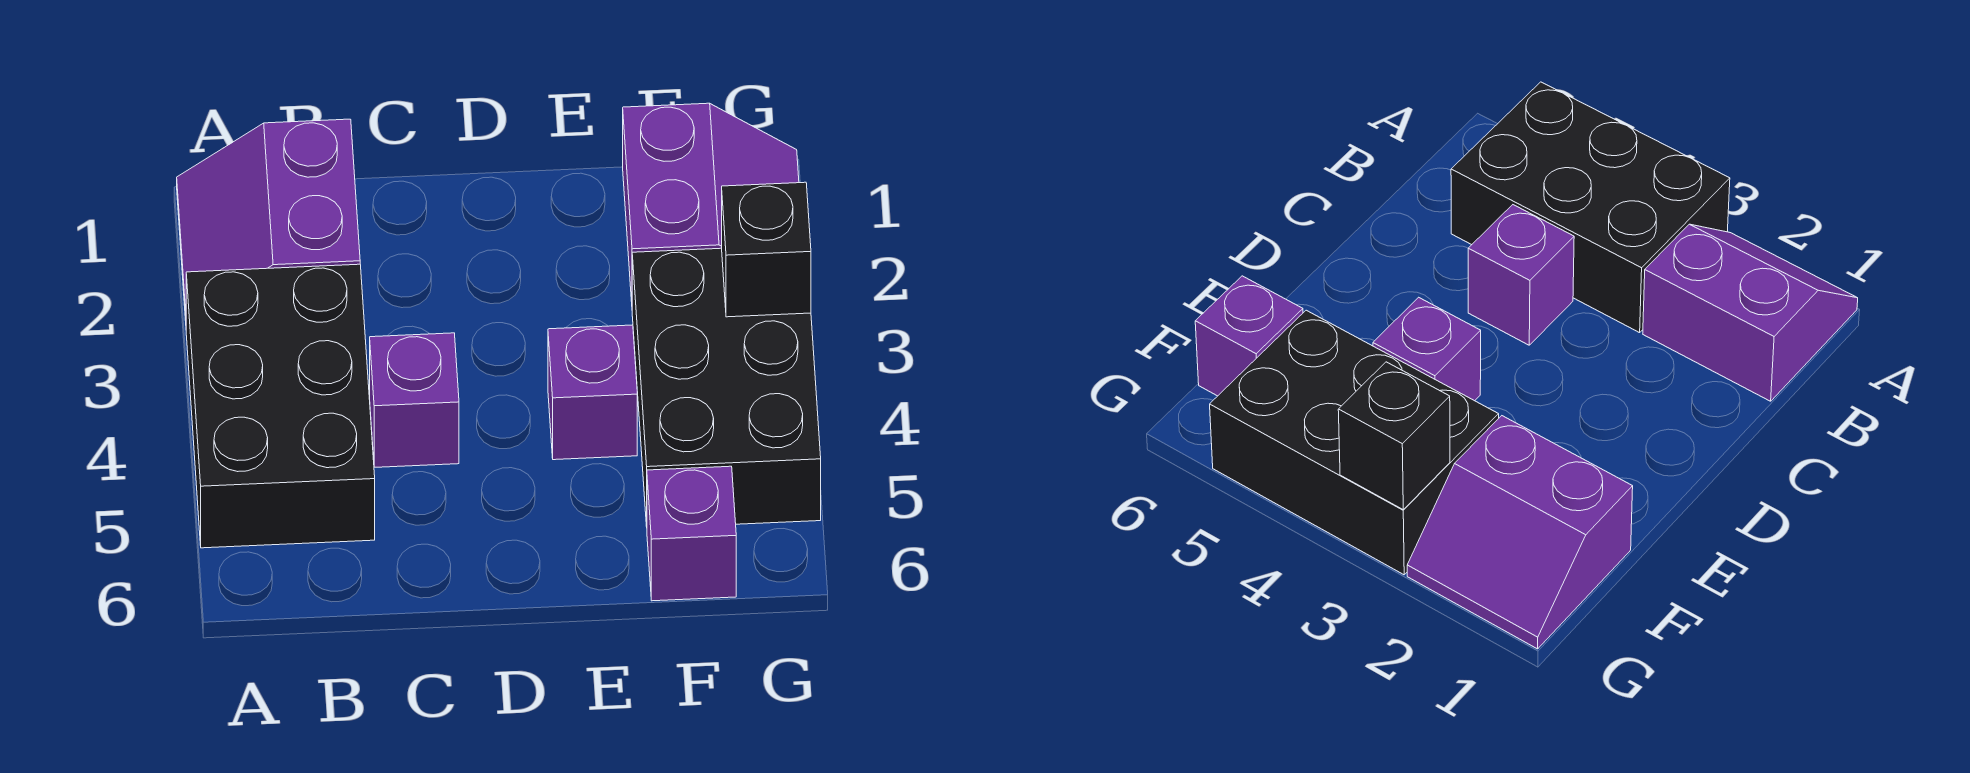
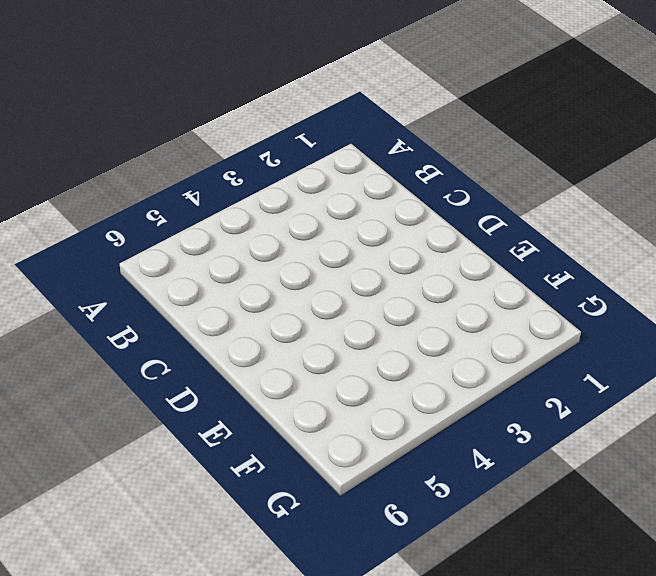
none -> purple slope A1:B2 level 1 top B
none -> black brick A3:B5 level 1

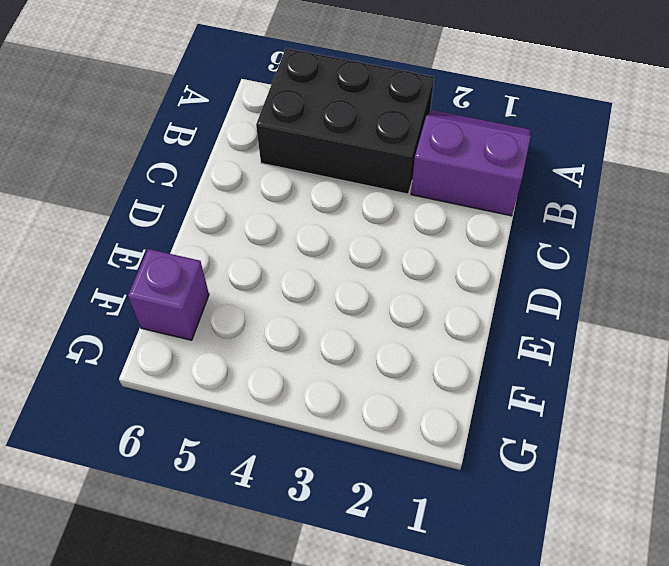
none -> purple brick C4 level 1
none -> purple brick E4 level 1

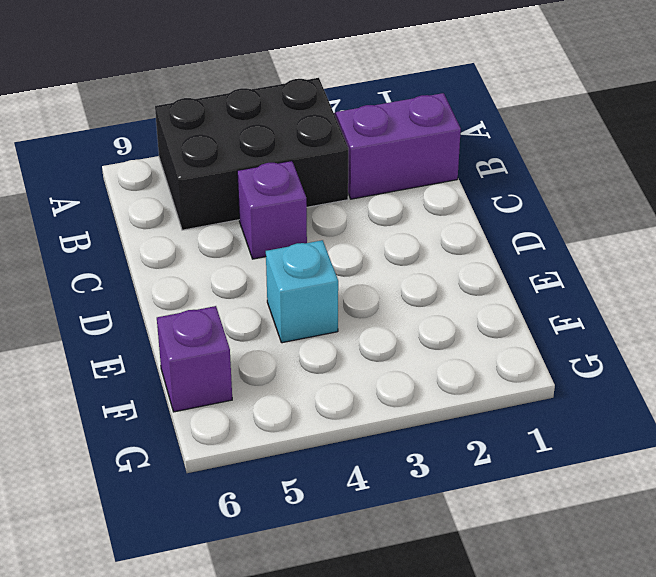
cyan brick E4 level 1 -> purple brick E4 level 1
none -> purple slope F1:G2 level 1 top F
none -> black brick F3:G5 level 1

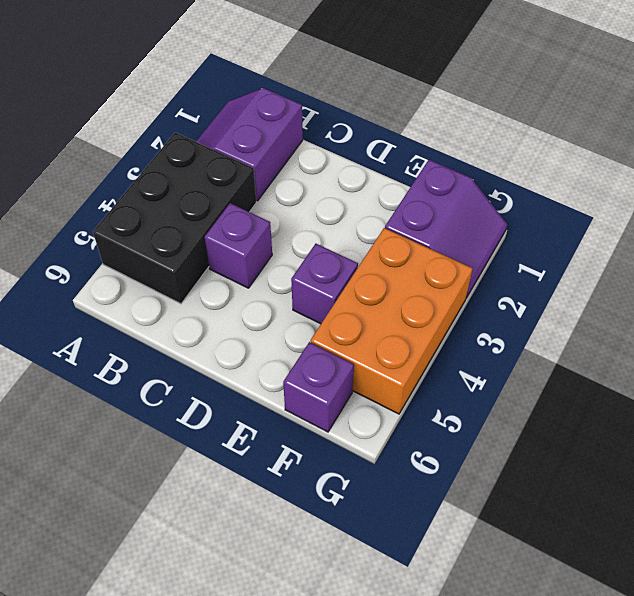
orange brick F3:G5 level 1 -> black brick F3:G5 level 1
none -> black brick G3 level 2

